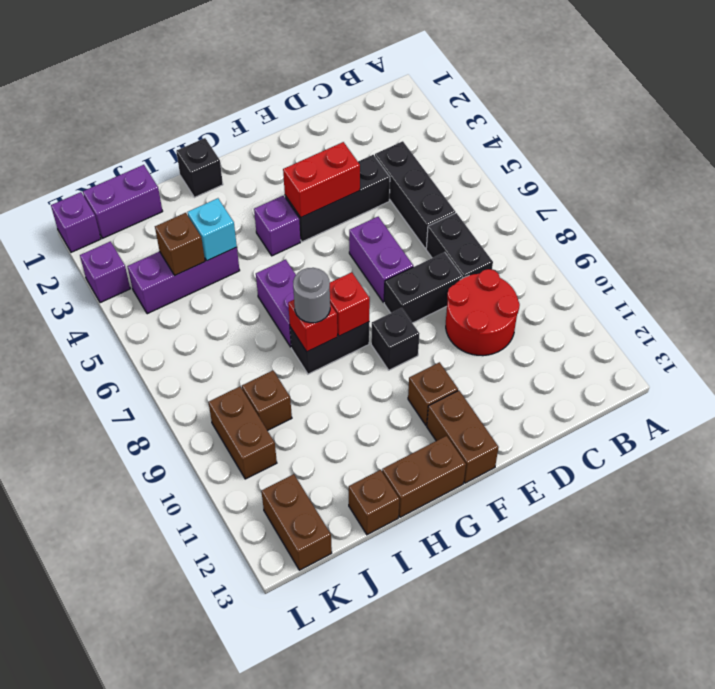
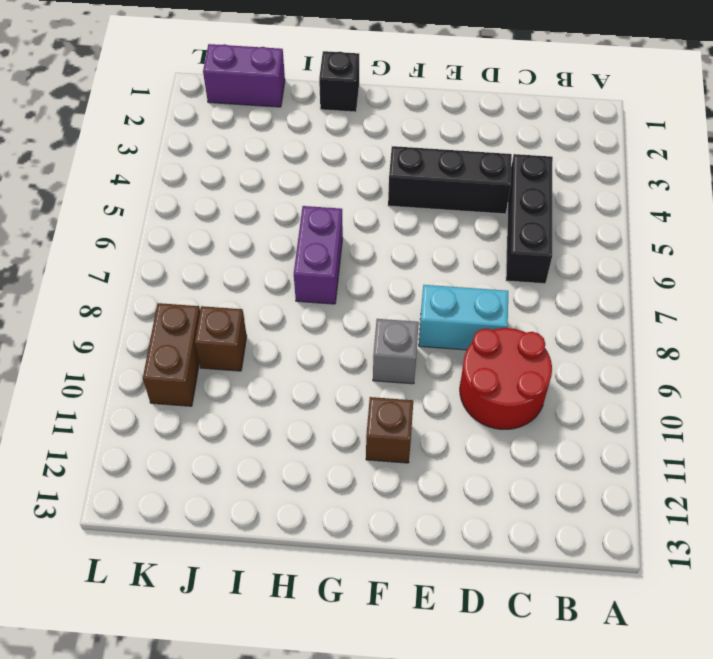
cyan brick D8:E8 level 1 -> black brick D8:E8 level 1
grey brick F9 level 1 -> black brick F9 level 1
none -> black brick C7:C8 level 1
none -> purple brick E6:E7 level 1
none -> brown brick F12:F13 level 1

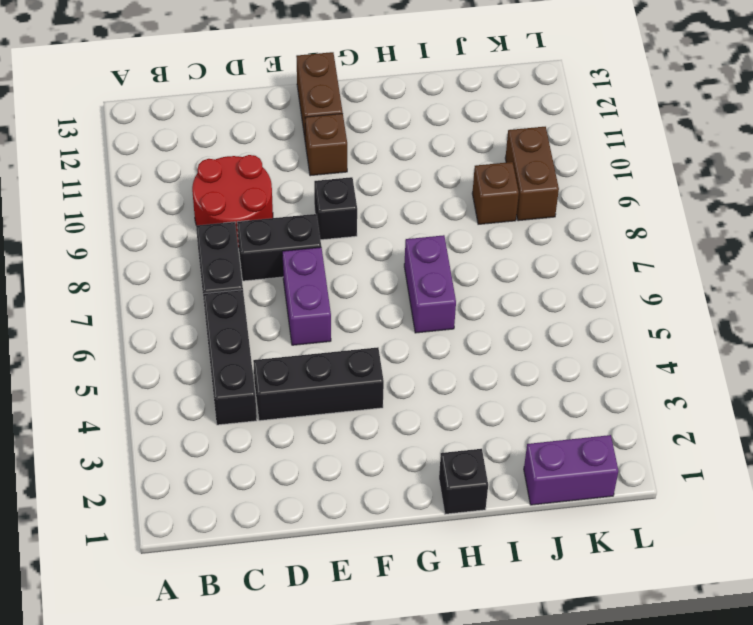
none -> purple brick G4 level 1
none -> black brick G8:H8 level 1
none -> brown brick G13:H13 level 1

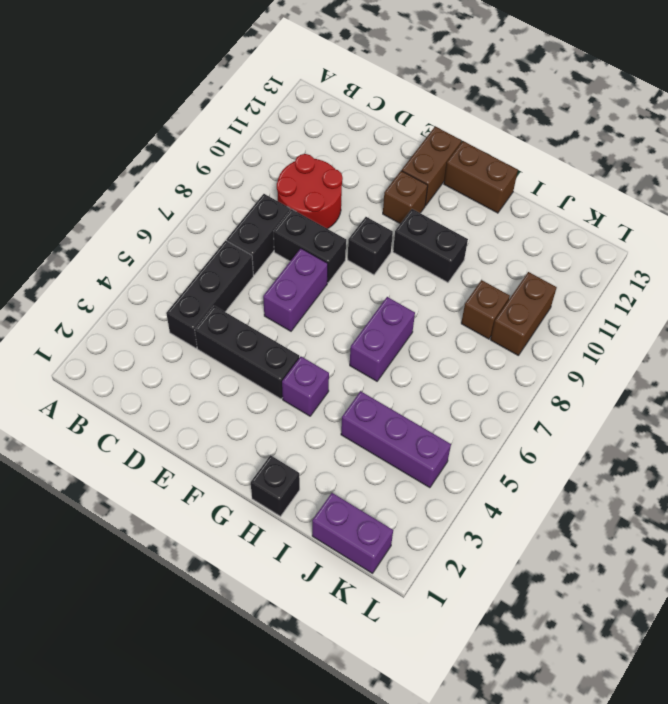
black brick G10:H10 level 1 -> black brick G8:H8 level 1
none -> brown brick I13 level 1
none -> brown brick K12:K13 level 1
none -> purple brick L1 level 1

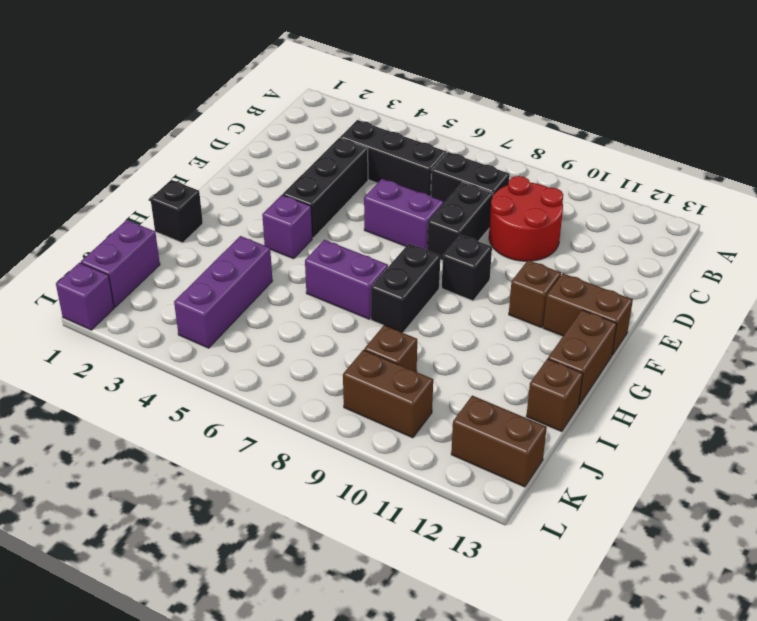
none -> purple brick L3 level 1
none -> red brick E4:F4 level 2
none -> red brick G8 level 2

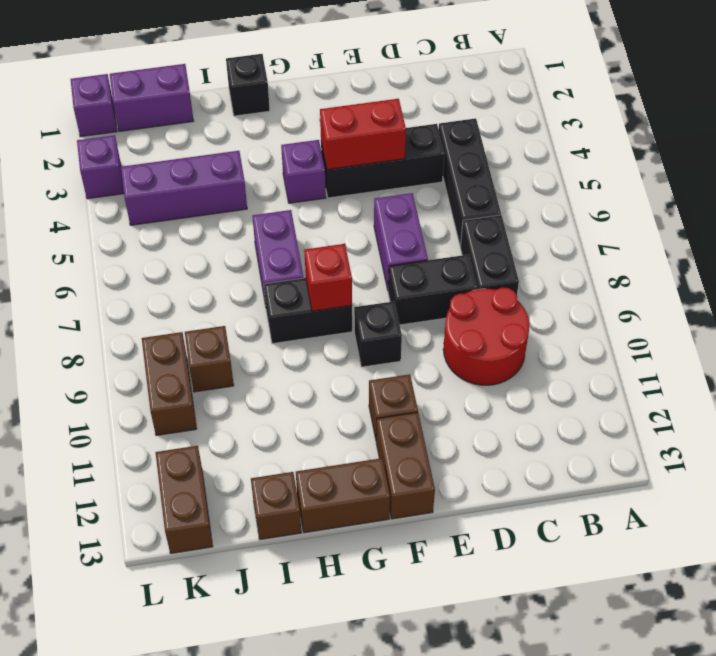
none -> red brick H8 level 2
none -> cyan brick I4 level 2
none -> brown brick J4 level 2

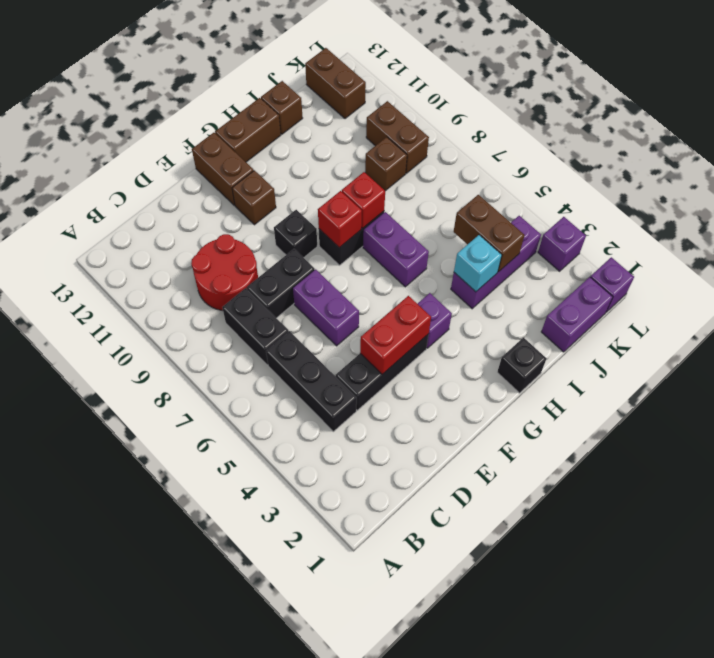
brown brick J4:J5 level 2 -> brown brick J4 level 2
none -> grey round brick H8 level 3

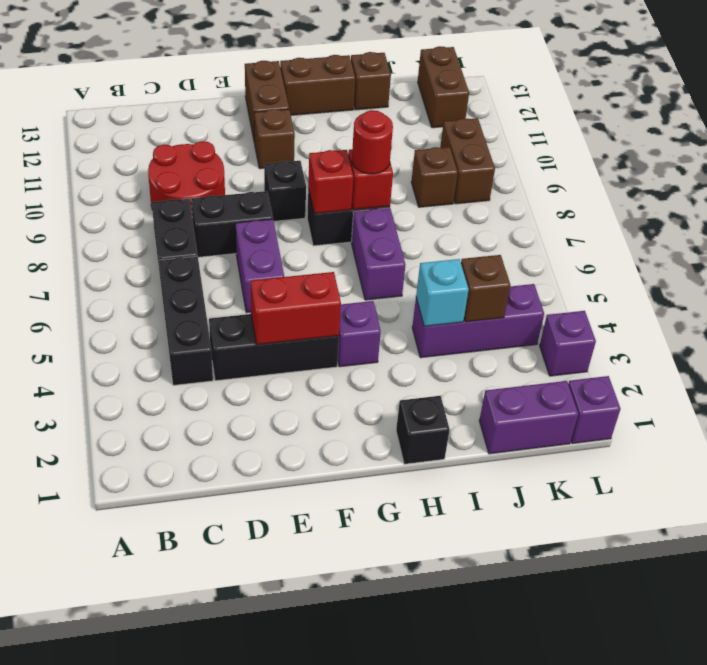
red round brick H8 level 3 -> grey round brick H8 level 3

